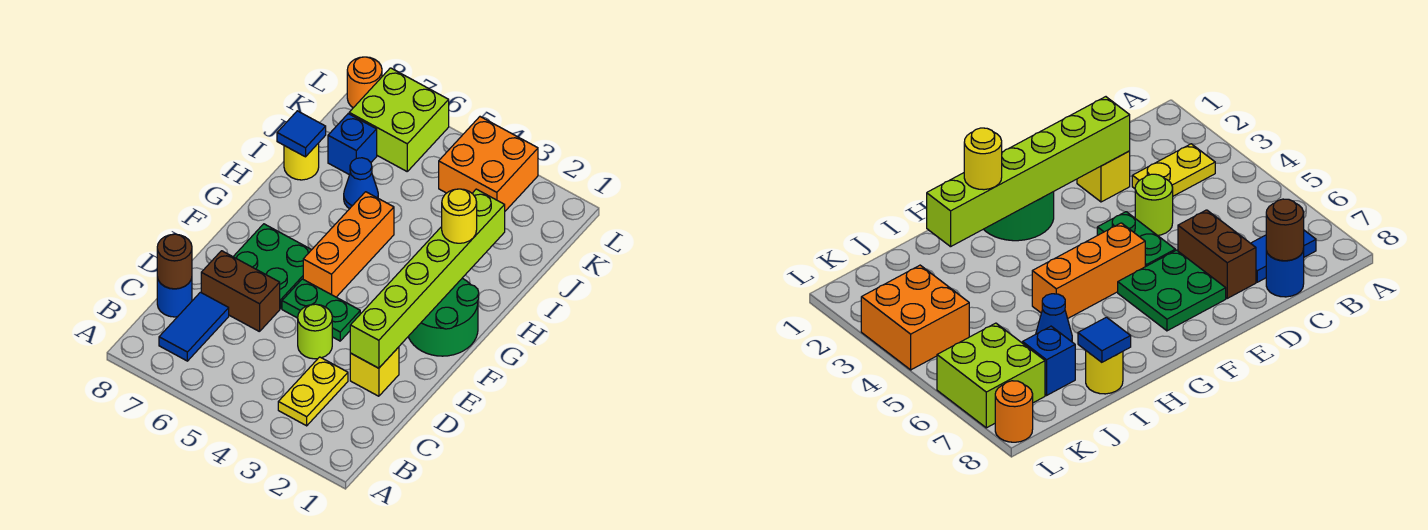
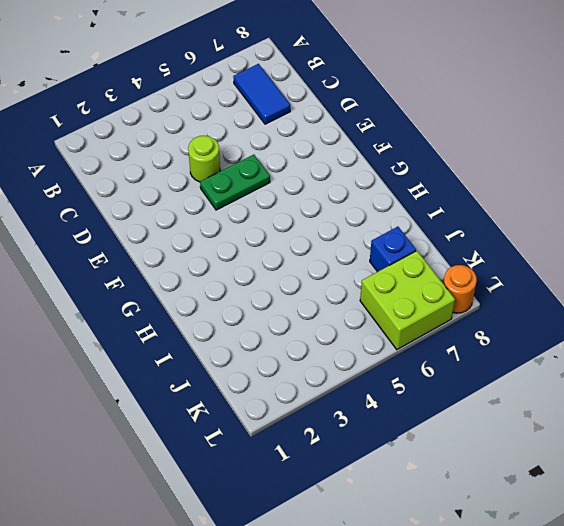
none -> yellow plate B3:C3 level 1
none -> blue round brick C8 level 1
none -> yellow brick D2 level 1

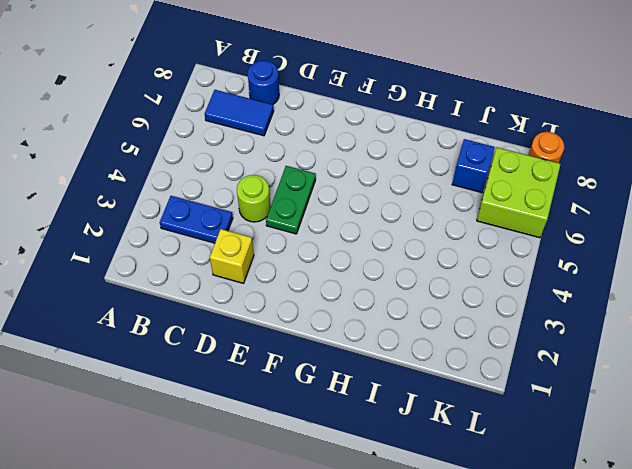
blue plate B3:C3 level 1 -> yellow plate B3:C3 level 1
none -> brown brick D6:D7 level 1
none -> green plate E6:F7 level 1
none -> green round brick F1:G2 level 1

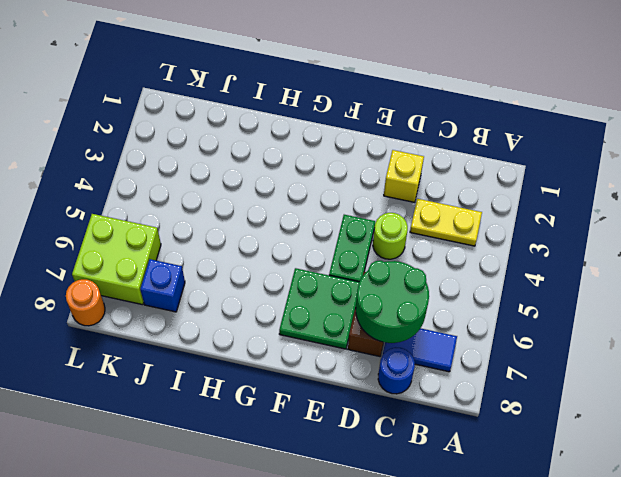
green round brick C6:D7 level 2 -> green round brick F1:G2 level 1
none -> orange brick F5:H5 level 1
none -> blue cone I6 level 1
none -> yellow round brick I8 level 1

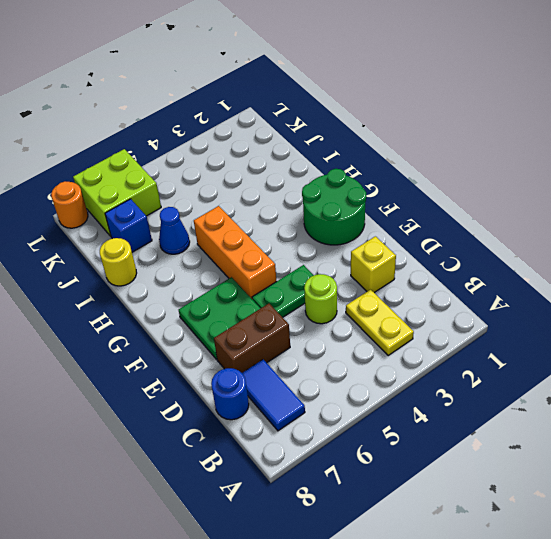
none -> orange brick K3:L4 level 1
none -> brown round brick C8 level 2
none -> lime brick D2:I2 level 2

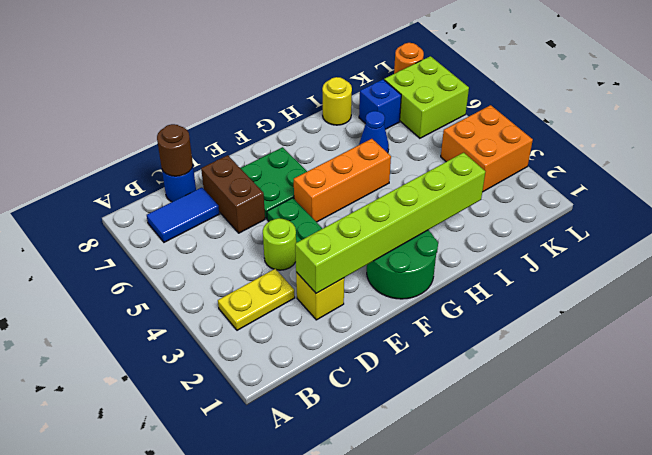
none -> blue tile I8 level 2
none -> yellow round brick H2 level 3

